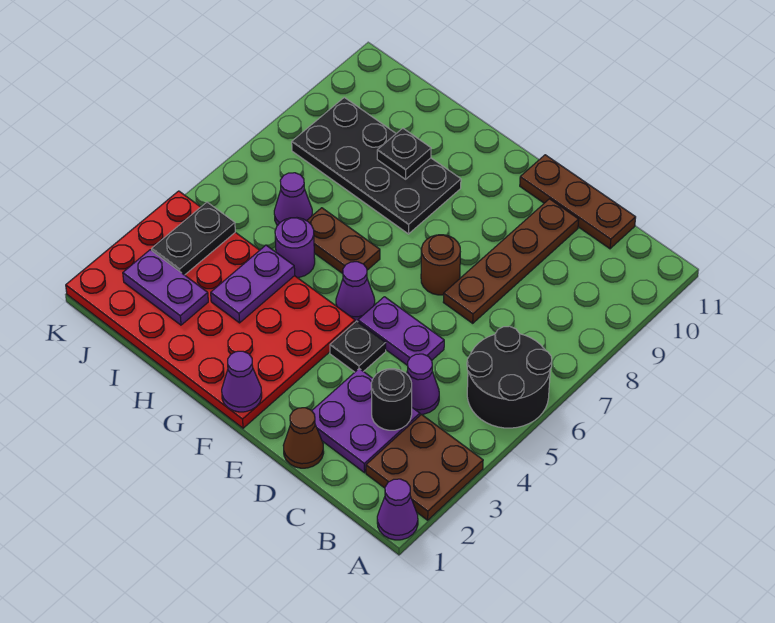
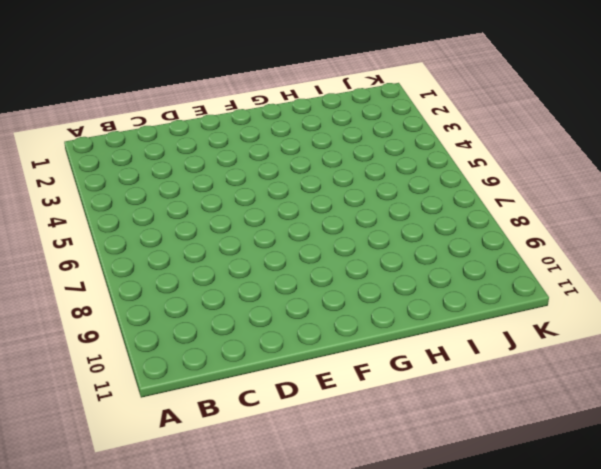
none -> purple cone A1 level 1
none -> brown plate A2:B3 level 1
none -> black round brick A5:B6 level 1

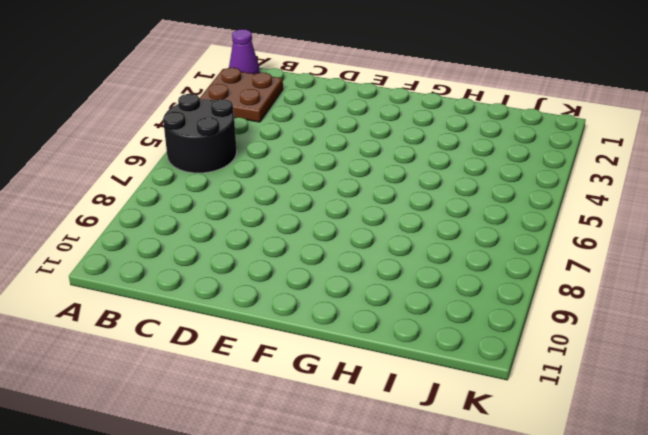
none -> purple plate C2:D3 level 1
none -> purple cone C4 level 1
none -> brown plate C11:E11 level 1

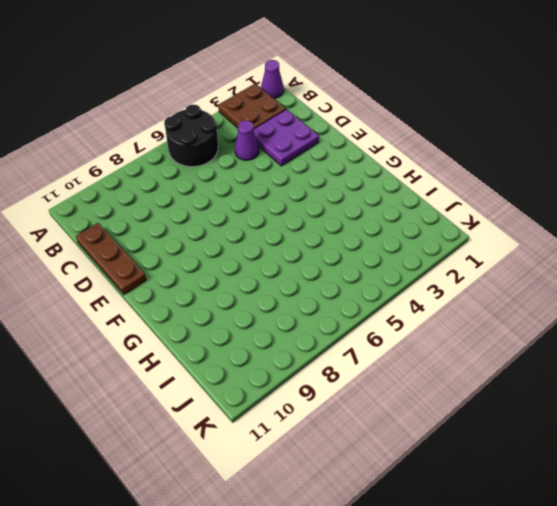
none -> brown cone D1 level 1
none -> purple plate D5:E5 level 1
none -> brown plate D7:D10 level 1

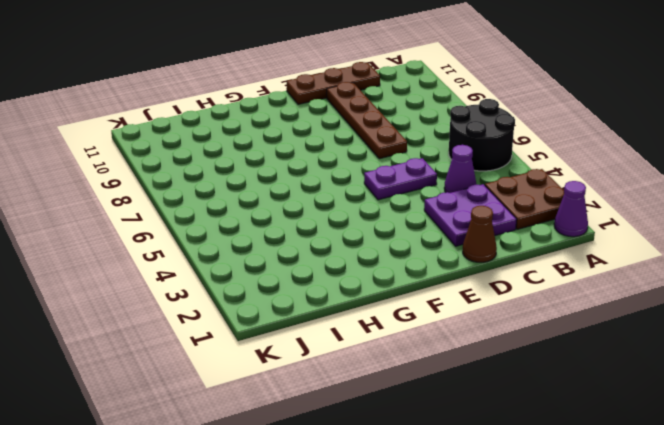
none -> black plate E4 level 1
none -> brown round brick E7 level 1
none -> red plate F1:K4 level 1

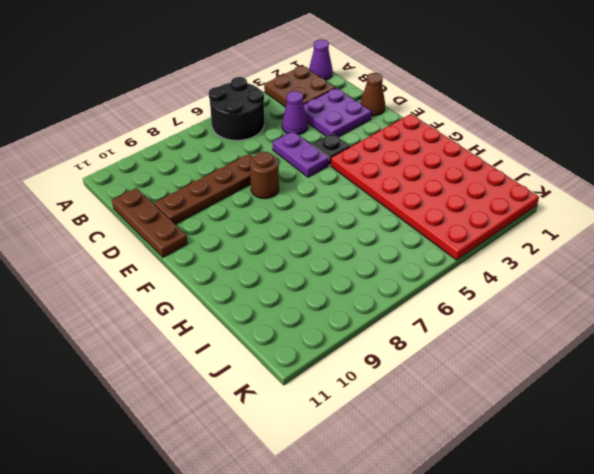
none -> purple cone F5 level 1
none -> brown plate G6:H6 level 1
none -> black plate G8:J9 level 1

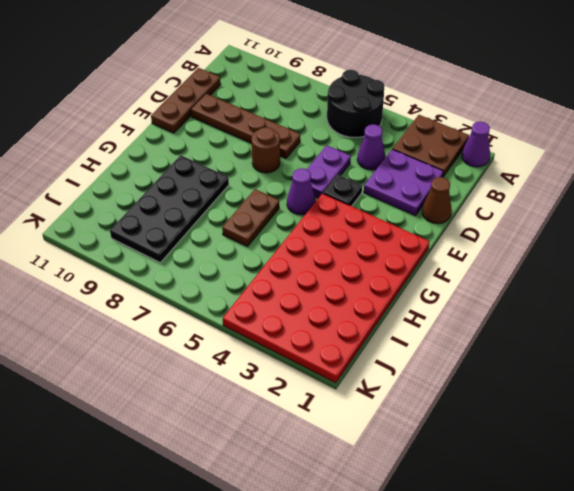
none -> purple round brick H5 level 1
none -> purple cone I6 level 1
none -> black round brick C3 level 2

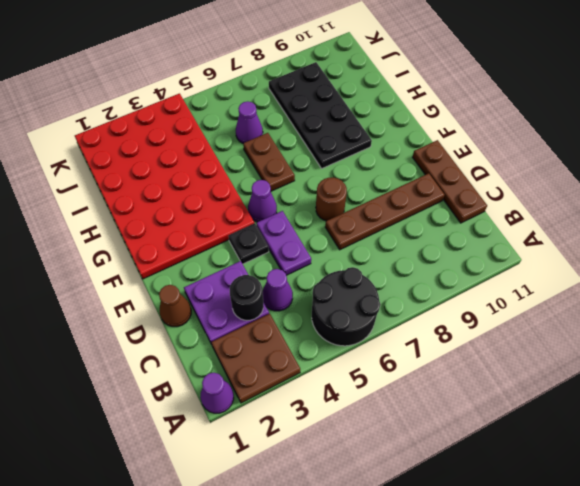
none -> purple round brick H5 level 1
none -> purple cone F1 level 2
none -> purple plate H3:H4 level 2

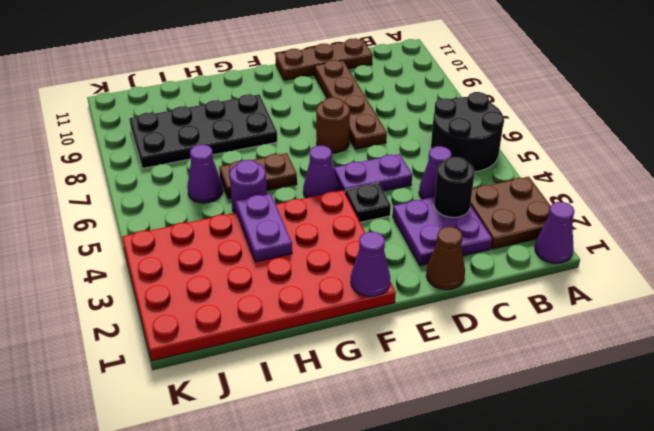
none -> black plate H9 level 2
none -> purple plate I2:J2 level 2
none -> black plate J3:J4 level 2

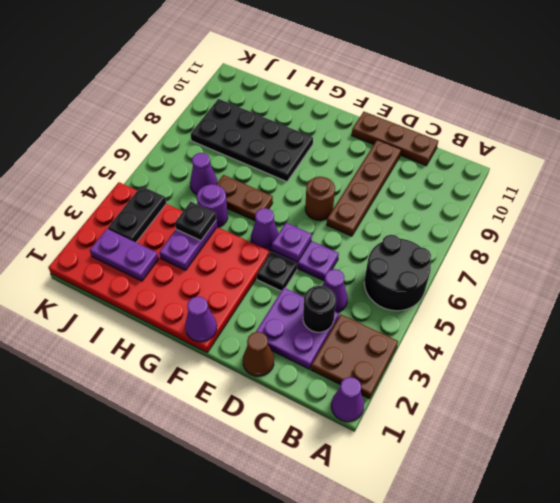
purple plate E5 level 2 -> none
black plate H4 level 3 -> black plate H9 level 2

